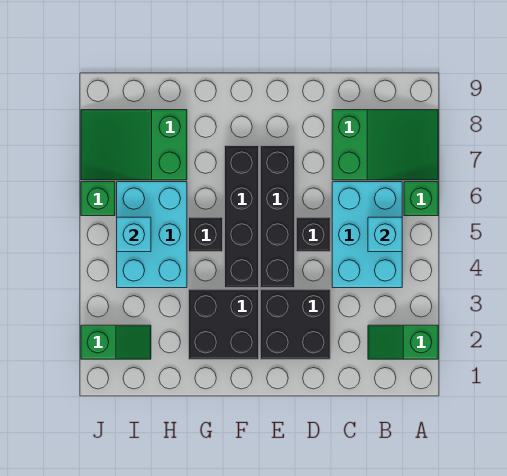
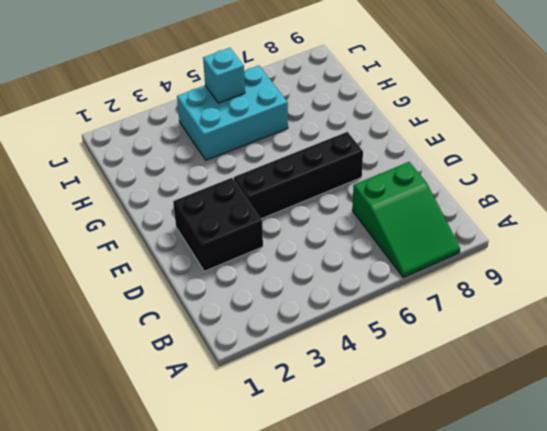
none -> green slope A2:B2 level 1 top A
none -> green brick A6 level 1
none -> cyan brick B4:C6 level 1

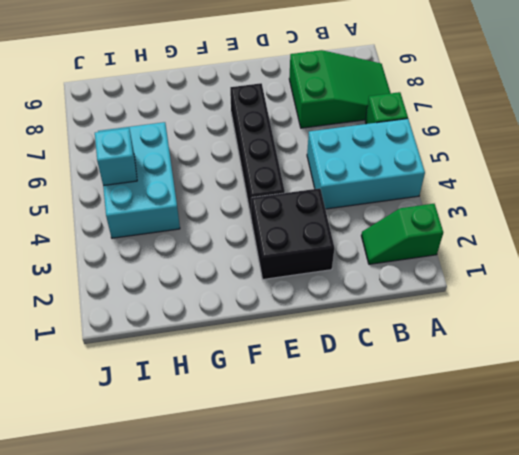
cyan brick A4:C5 level 1 -> cyan brick B4:C6 level 1
none -> black brick D5 level 1
none -> black brick F2:G3 level 1
none -> black brick F4:F7 level 1

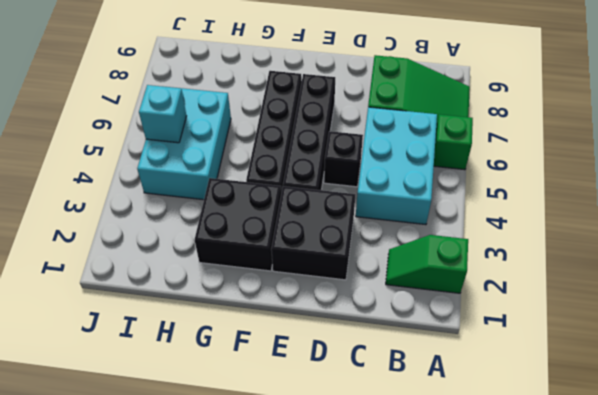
none -> black brick G5 level 1
none -> green slope H7:J8 level 1 top H
none -> green slope I2:J2 level 1 top J

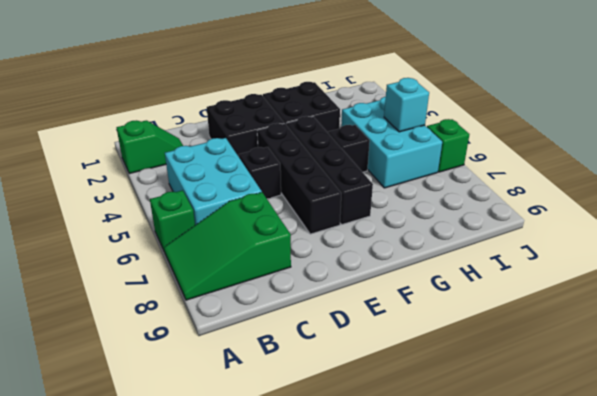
none -> green slope H7:J8 level 1 top H
none -> green slope I2:J2 level 1 top J
none -> cyan brick B5 level 2

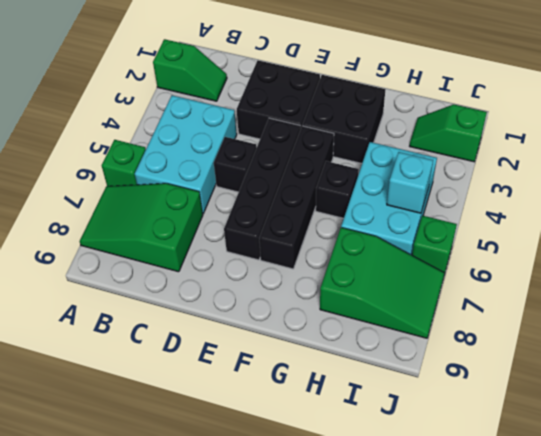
none -> cyan brick B5 level 2

